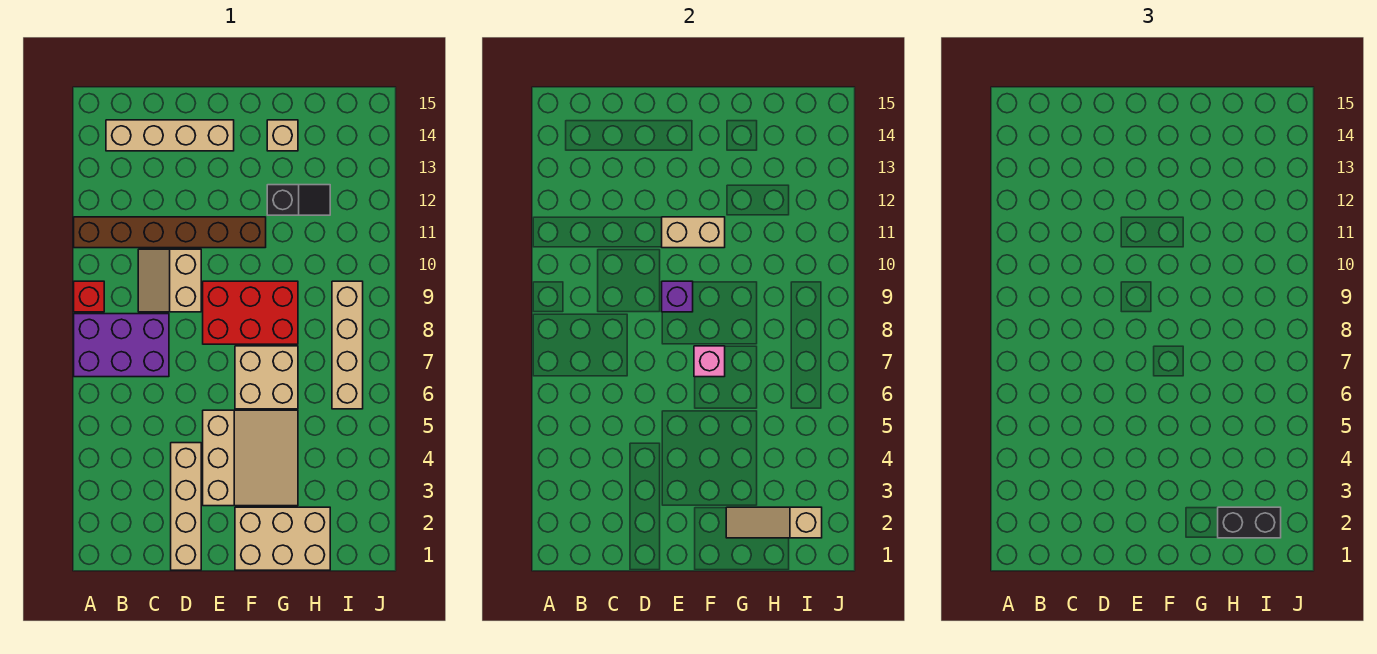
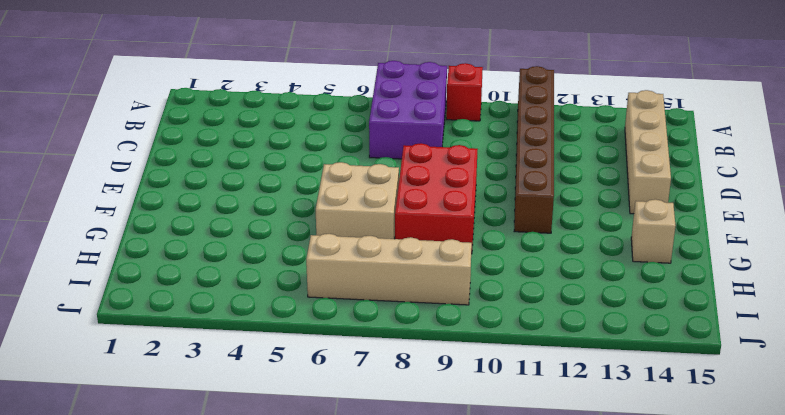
none -> tan slope C9:D10 level 1 top D
none -> tan brick D1:D4 level 1
none -> tan slope E3:G5 level 1 top E

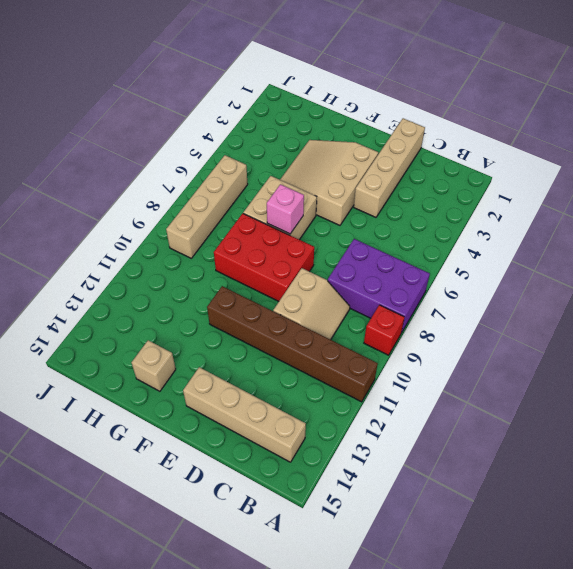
none -> tan brick F1:H2 level 1
none -> black slope G12:H12 level 1 top G
none -> purple brick E9 level 2

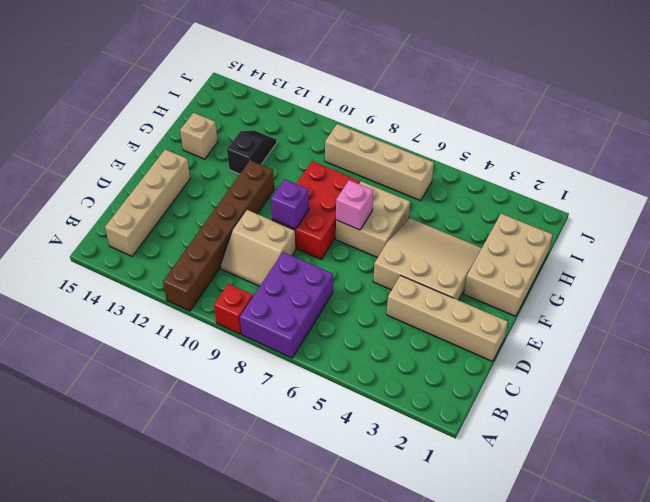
none -> tan brick E11:F11 level 2
none -> tan slope G2:I2 level 2 top I
none -> black brick H2:I2 level 3

